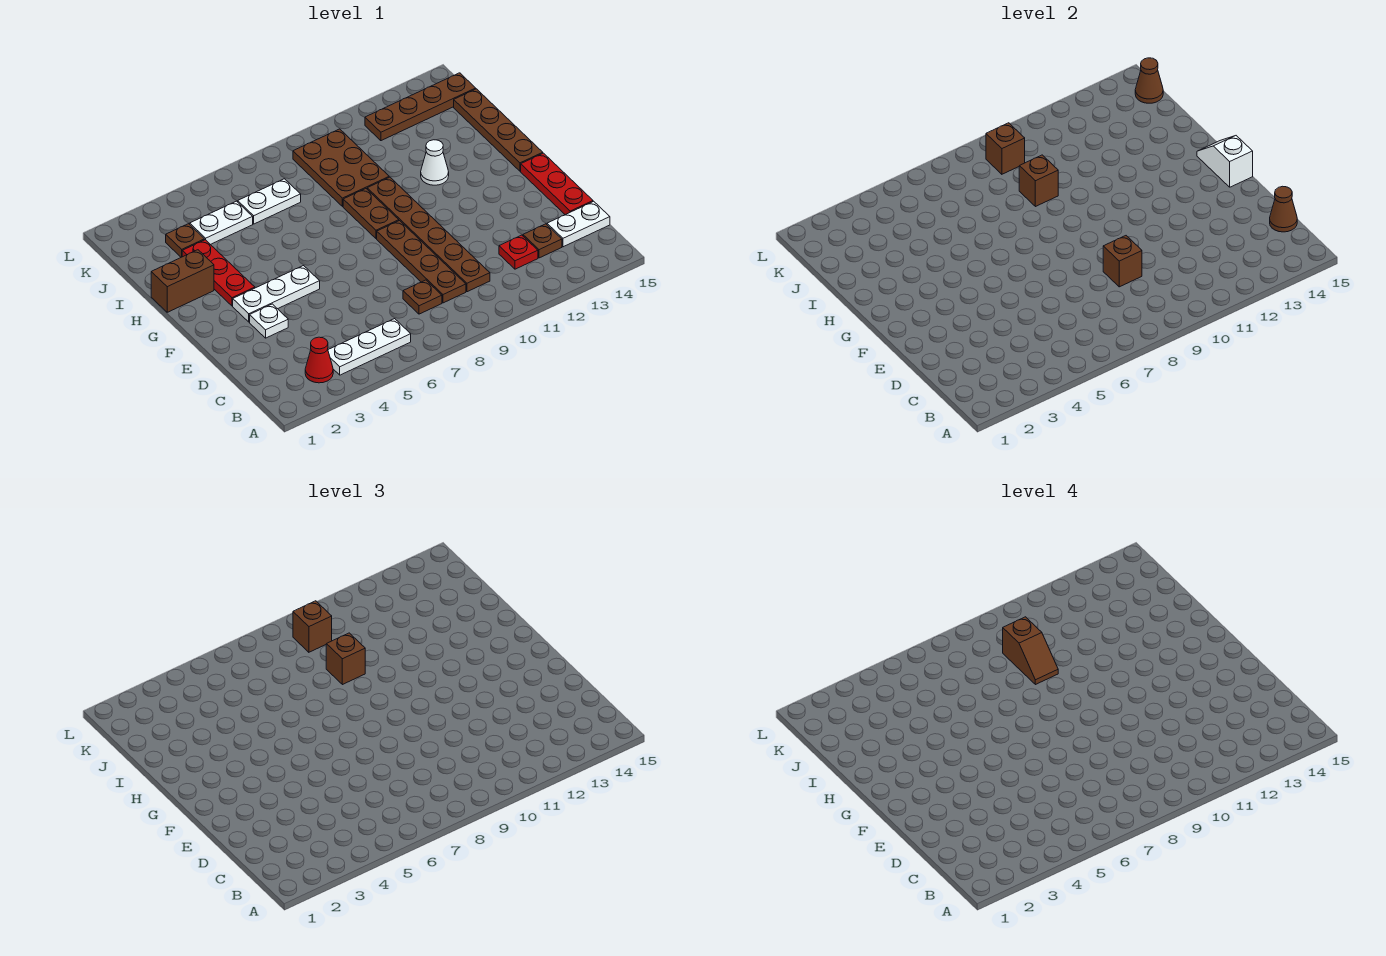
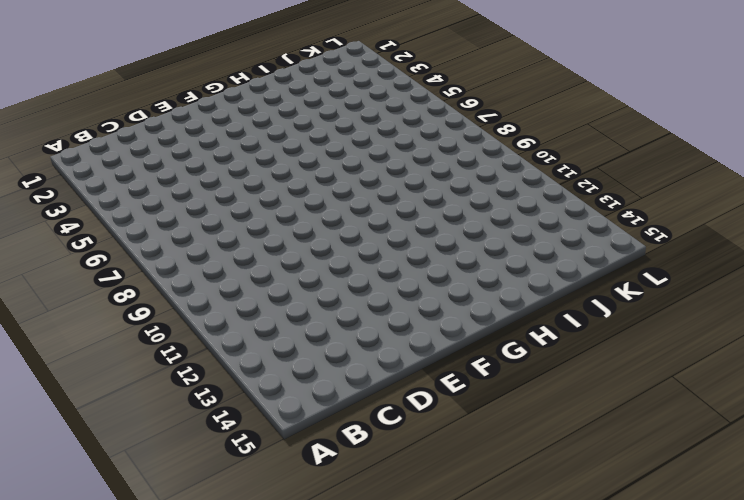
none -> red cone B3 level 1
none -> white plate B4:B6 level 1
none -> brown plate C8 level 1
none -> brown plate C9:F9 level 1

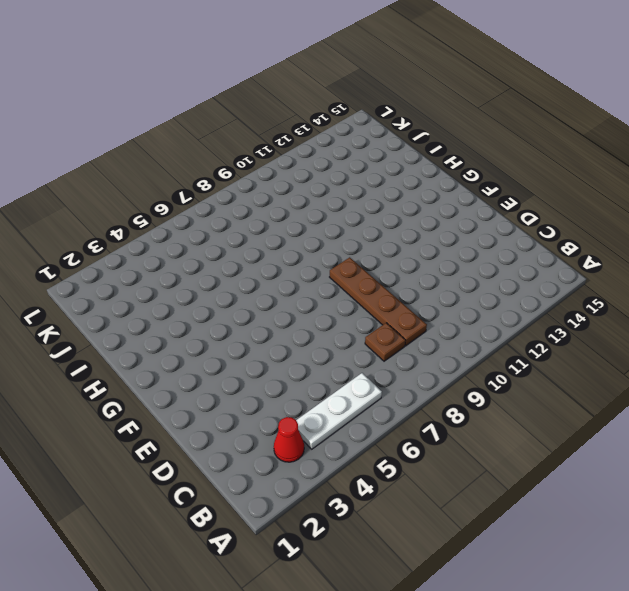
none -> brown plate C10:H10 level 1
none -> red plate C12 level 1
none -> brown plate C13 level 1
none -> white plate C14:C15 level 1

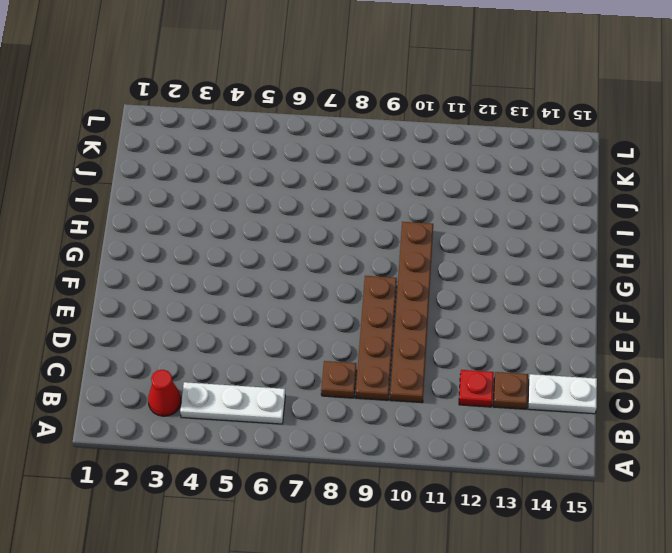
none -> red plate D15:F15 level 1
none -> white plate E3 level 1
none -> white plate F3:F5 level 1
none -> red plate G3:I3 level 1

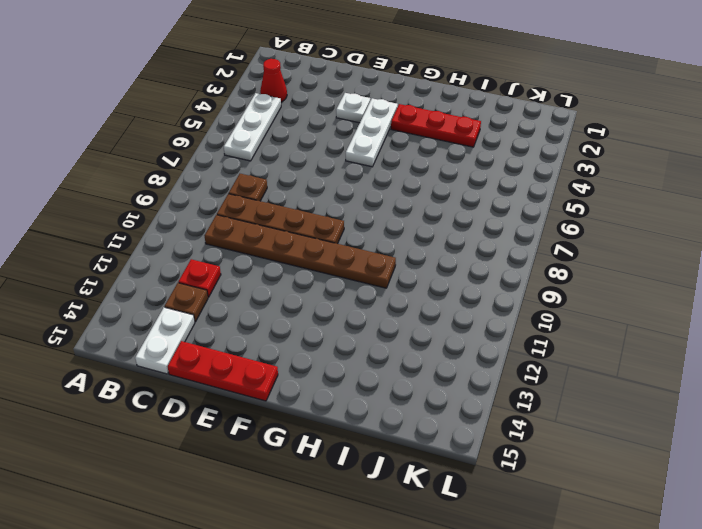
none -> brown plate G9:H9 level 1
none -> brown plate G15:J15 level 1
none -> brown brick H1:H2 level 1
none -> white cone H12 level 1

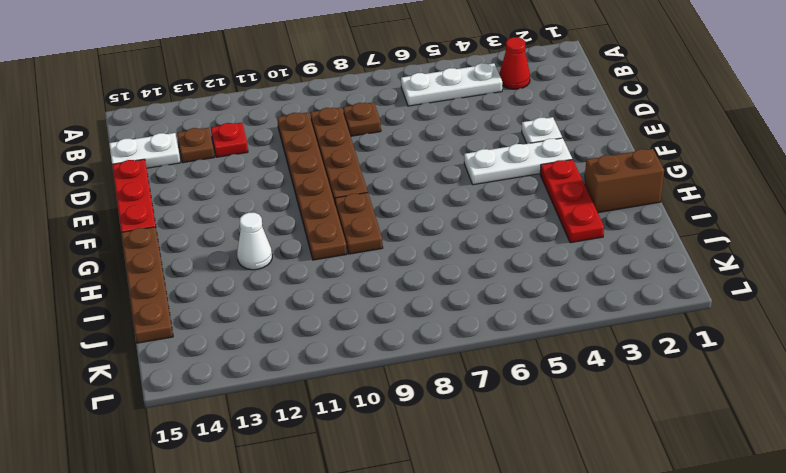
none -> brown plate I9:K10 level 1
none -> brown plate J3 level 1
none -> white plate J4:J5 level 1
none -> white plate J6:J7 level 1

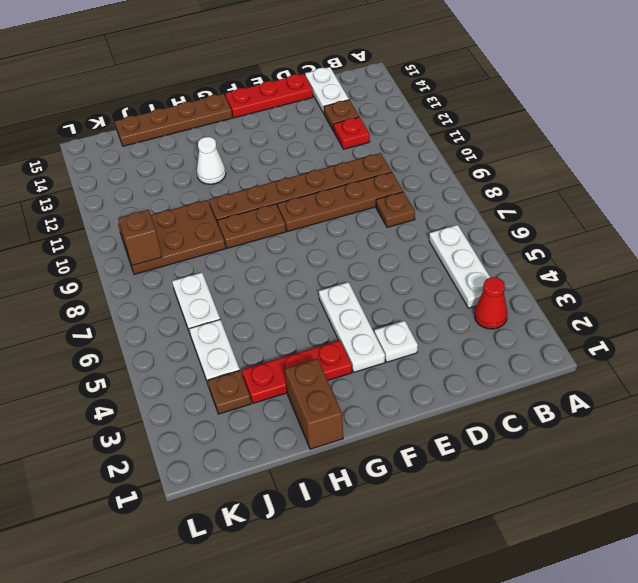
none -> brown plate K12:K15 level 1
none -> brown cone C15 level 2
none -> brown brick D9 level 2
none -> white slope F15:G15 level 2 top F

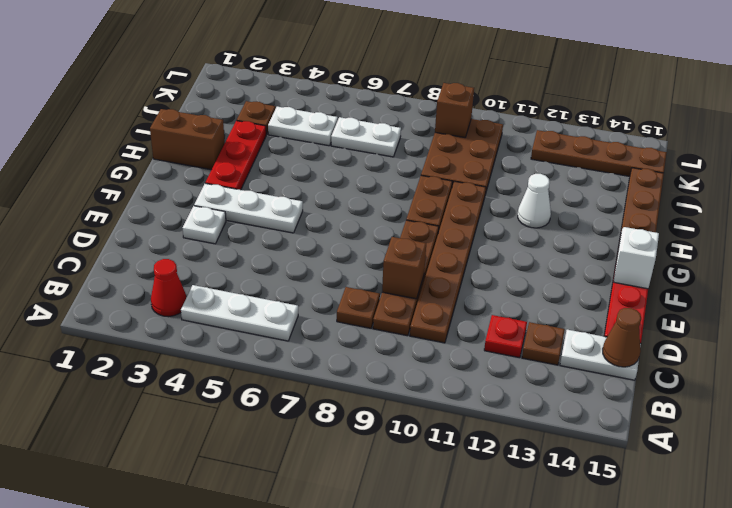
none -> brown brick I9 level 2
none -> brown cone K15 level 2
none -> brown brick I9 level 3
none -> brown brick K9 level 3

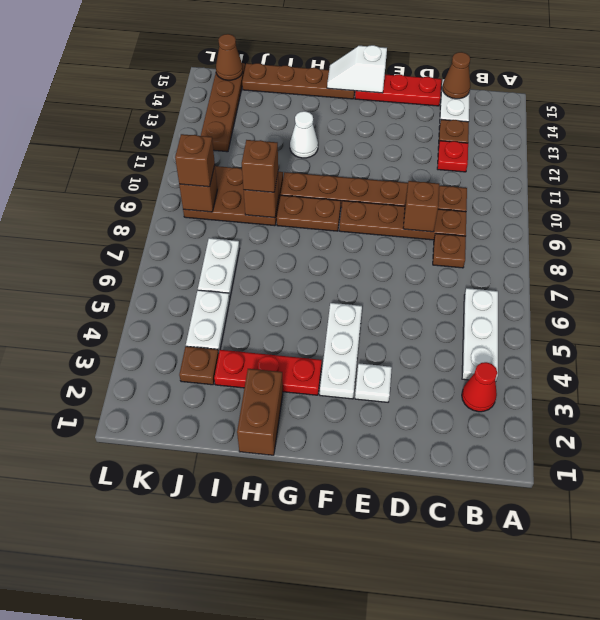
none -> brown slope I9:J9 level 4 top J

